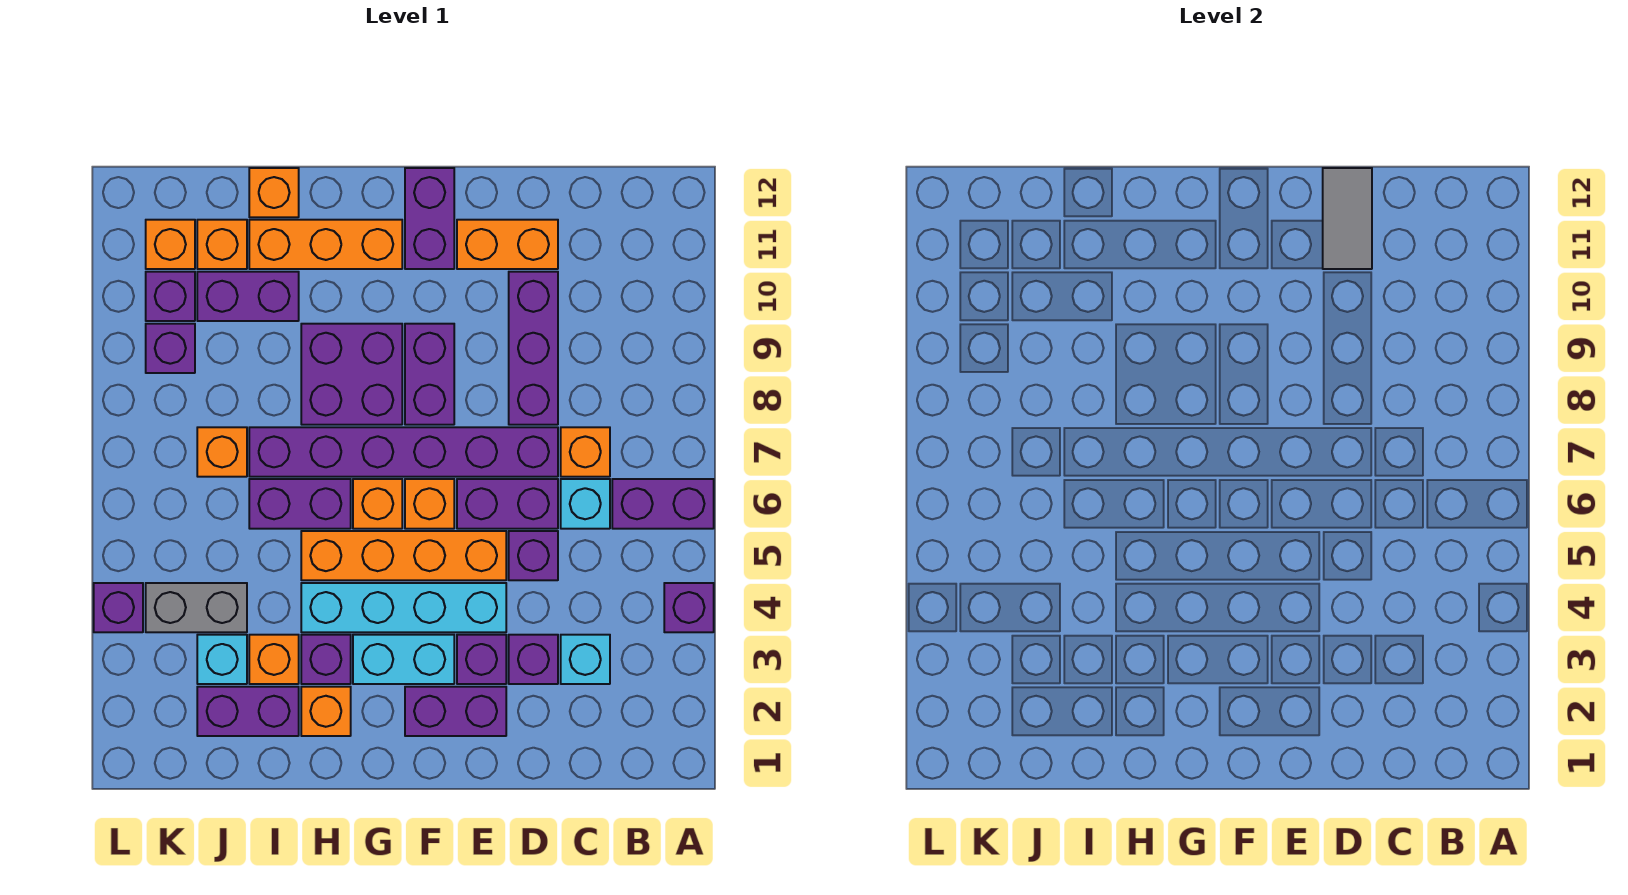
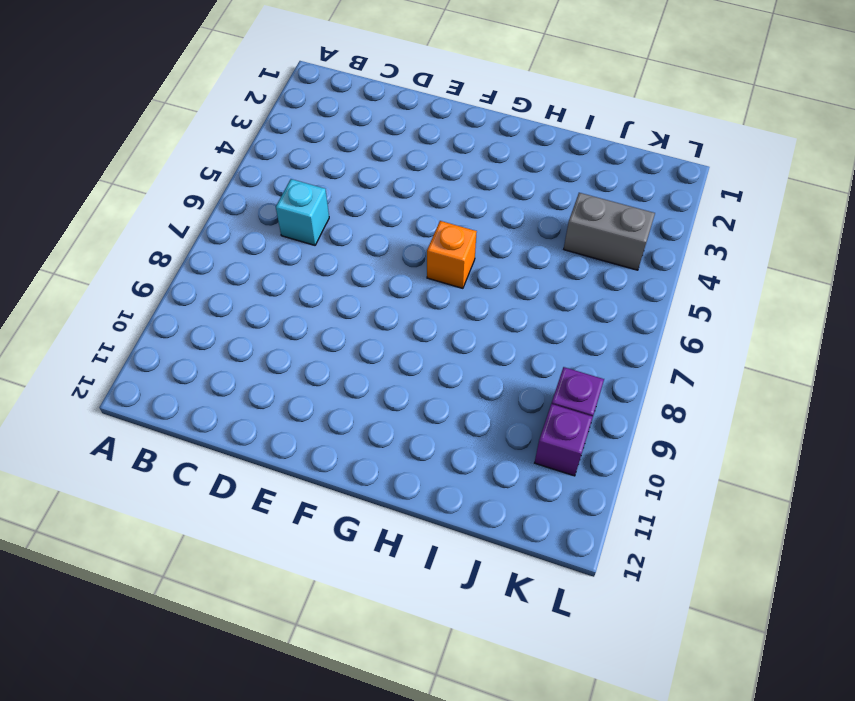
none -> purple brick A4 level 1
none -> purple brick A6:B6 level 1
none -> cyan brick C3 level 1
none -> orange brick C7 level 1

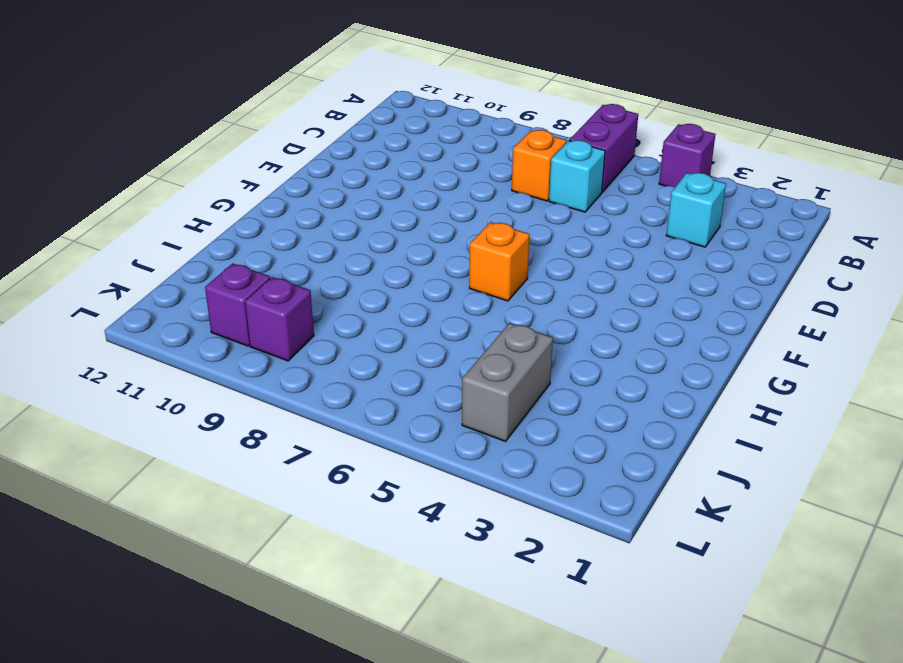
none -> purple brick D3 level 1
none -> purple brick D5 level 1
none -> purple brick D6:E6 level 1
none -> purple brick D7:I7 level 1

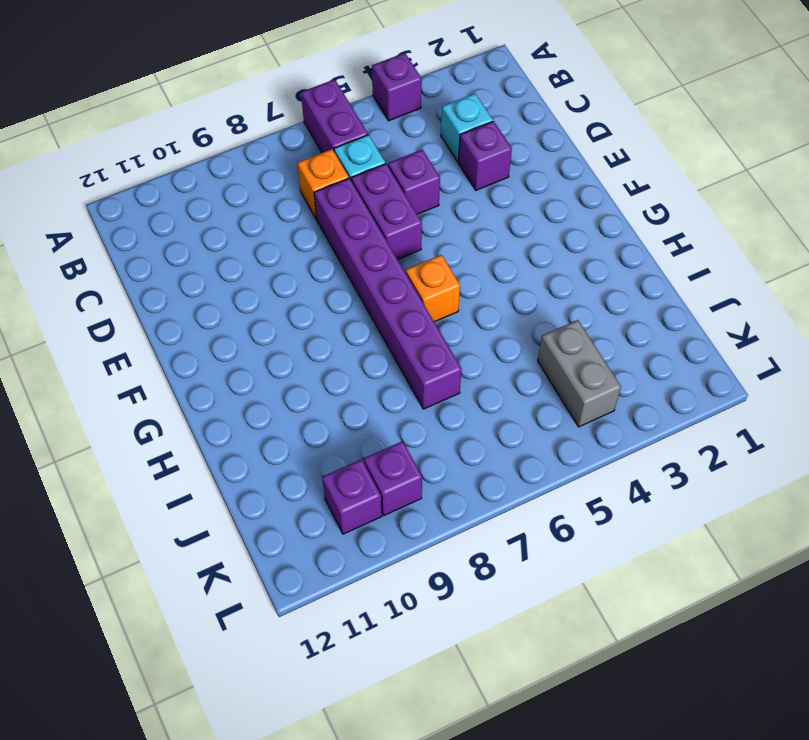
none -> purple brick D8:D10 level 1
none -> orange brick D11:E11 level 1
none -> purple brick E2:F2 level 1
none -> purple brick E3 level 1

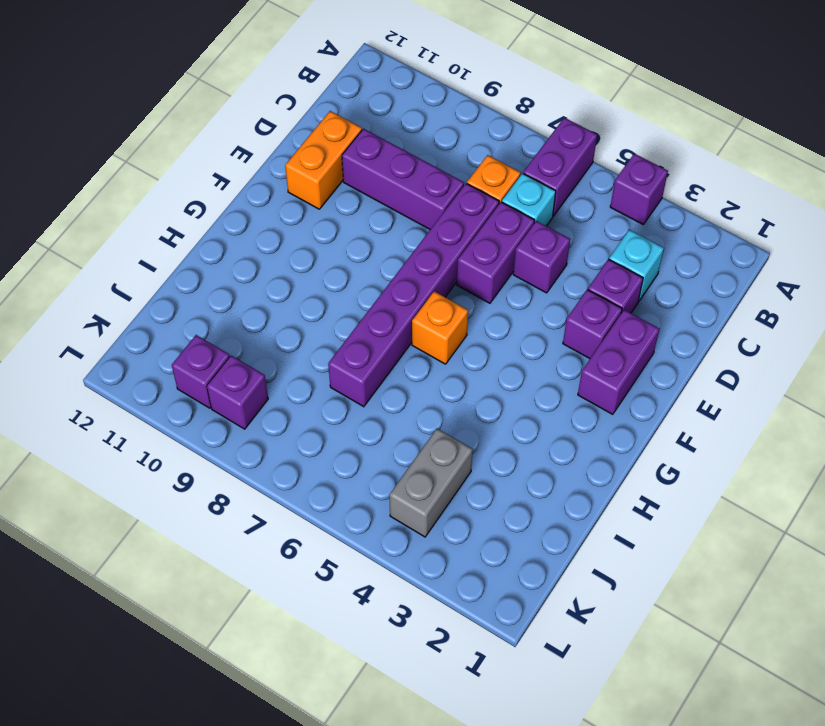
none -> cyan brick E4:H4 level 1
none -> orange brick E5:H5 level 1
none -> cyan brick F3:G3 level 1
none -> orange brick F6 level 1

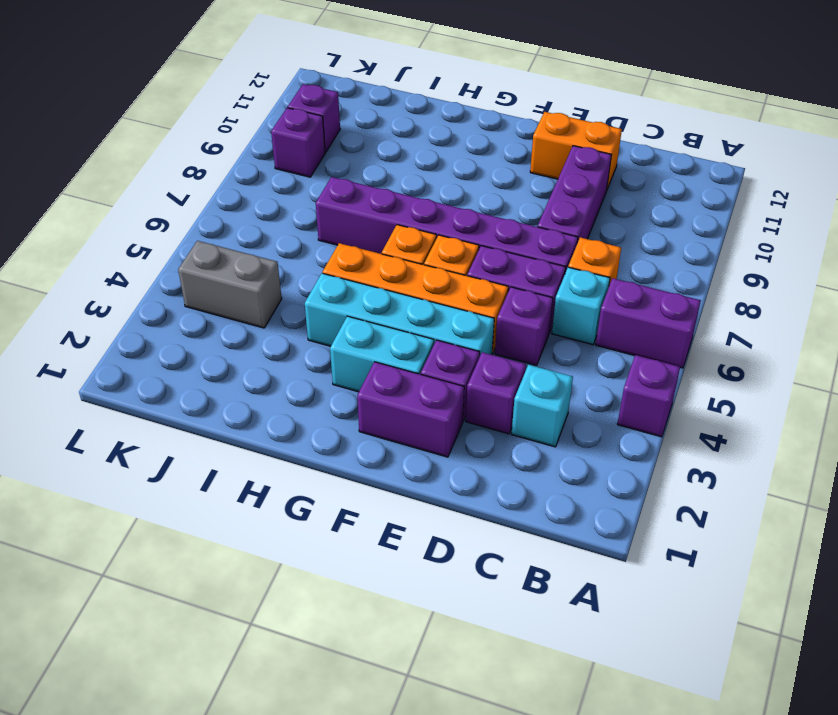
none -> purple brick F8:F9 level 1
none -> purple brick F11:F12 level 1
none -> purple brick G8:H9 level 1
none -> orange brick G11:I11 level 1

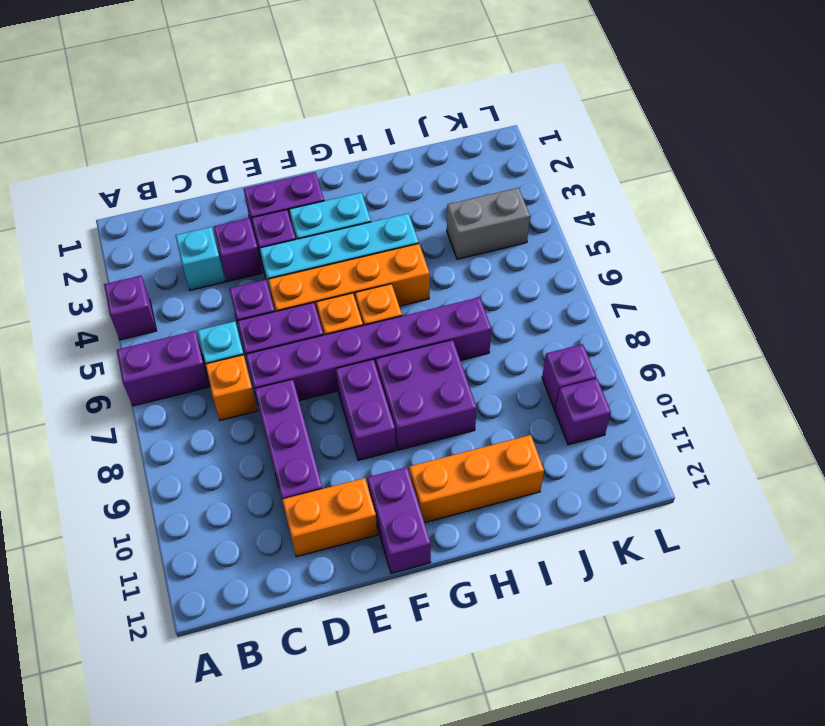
none -> orange brick H2 level 1
none -> purple brick H3 level 1
none -> purple brick H6:I6 level 1
none -> purple brick I2:J2 level 1

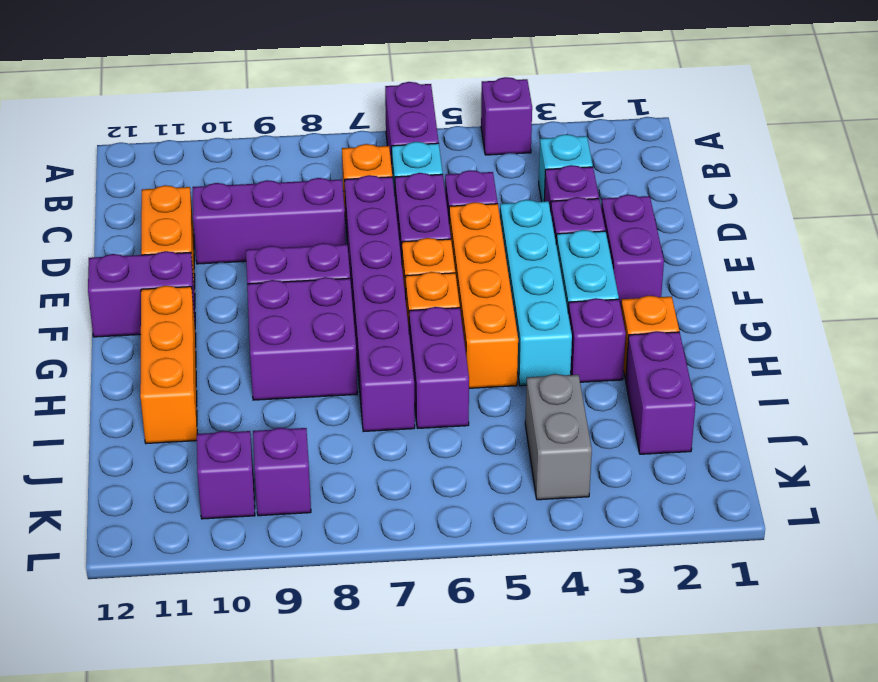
none -> orange brick I3 level 1
none -> purple brick I10:J10 level 1
none -> orange brick I12 level 1
none -> cyan brick J3 level 1

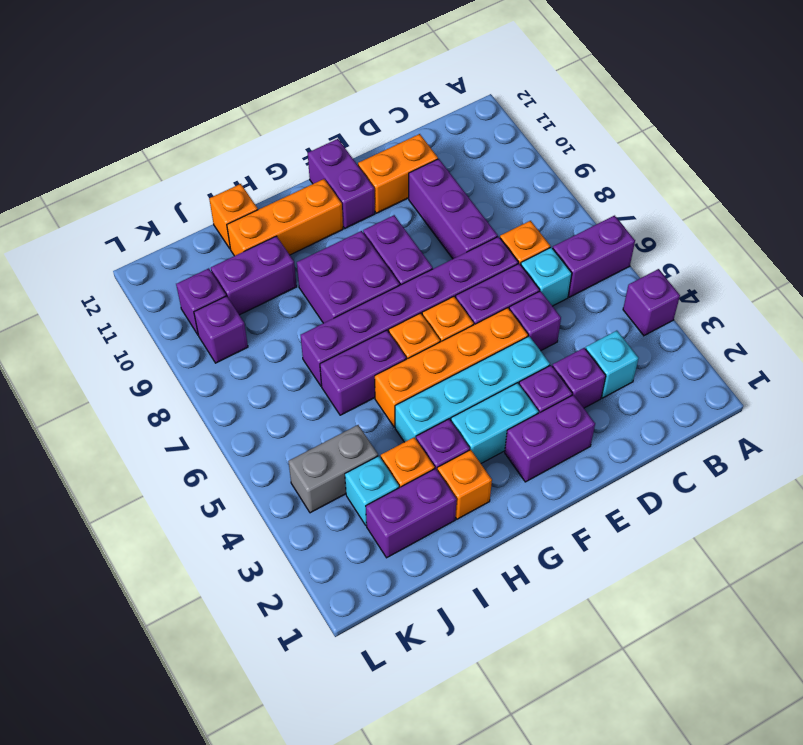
none -> orange brick J7 level 1
none -> orange brick J11 level 1
none -> orange brick K11 level 1
none -> purple brick L4 level 1

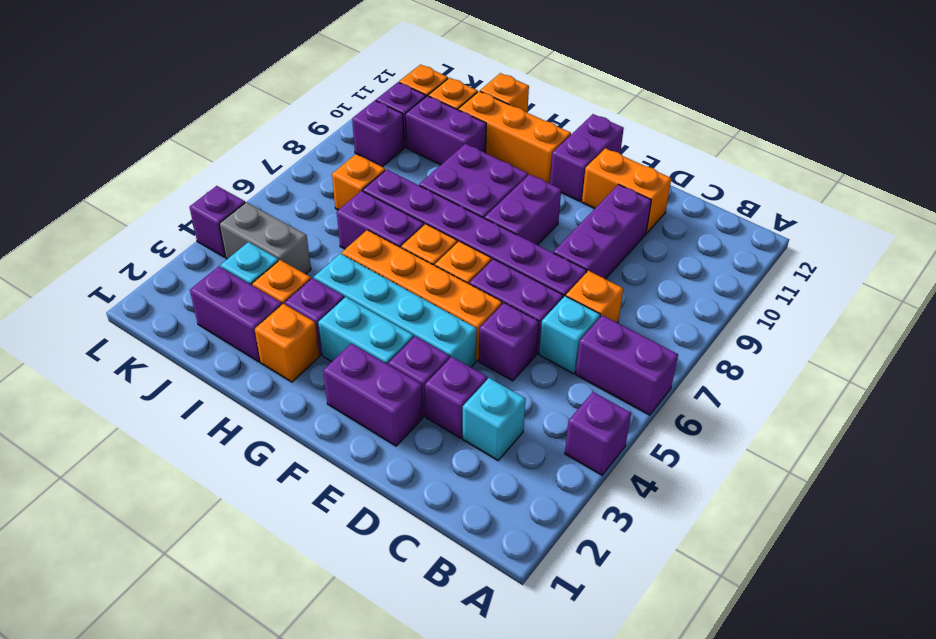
none -> grey tile D11:D12 level 2

